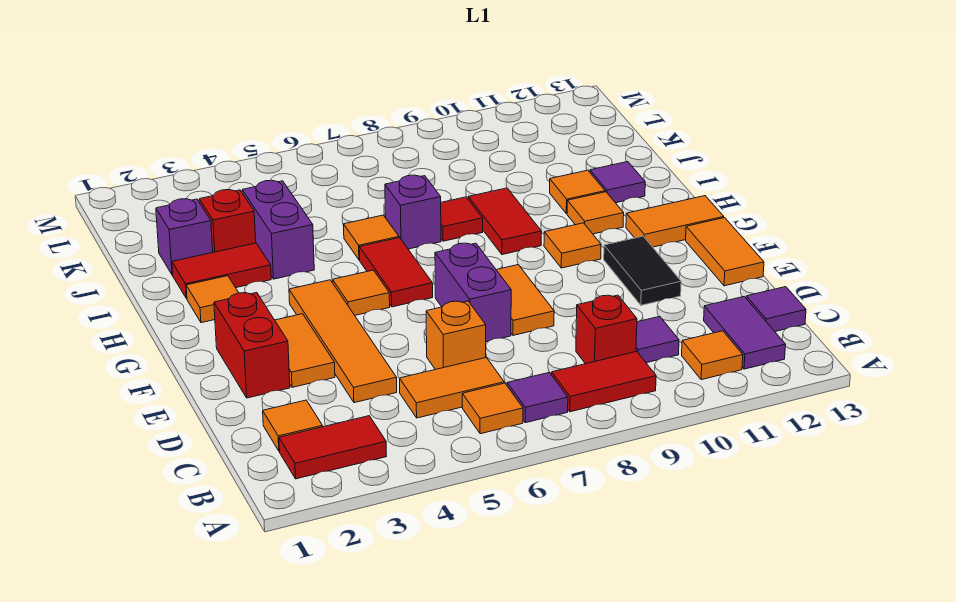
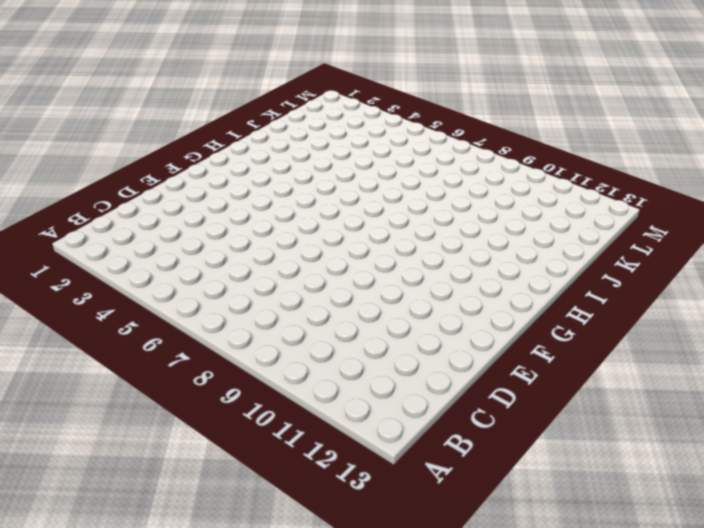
none -> red tile B2:B3 level 1
none -> orange tile B6 level 1
none -> purple tile B7 level 1
none -> red tile B8:B9 level 1

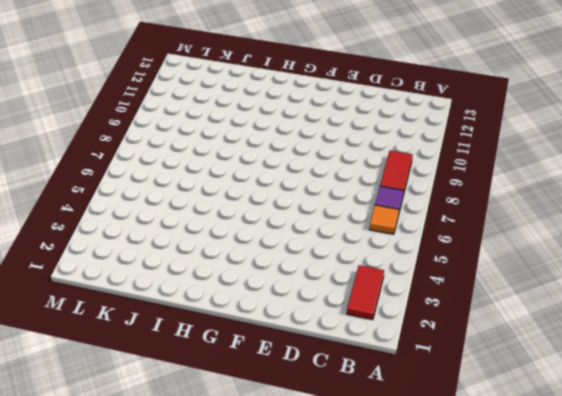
none -> orange tile B11 level 1
none -> purple tile B12:C12 level 1
none -> orange tile C2 level 1
none -> orange tile C5:C6 level 1

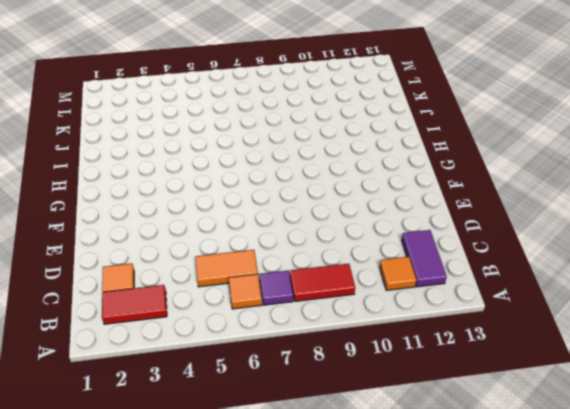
none -> red brick C9 level 1
none -> purple tile C10 level 1
none -> purple tile C13 level 1
none -> orange tile D4:G4 level 1

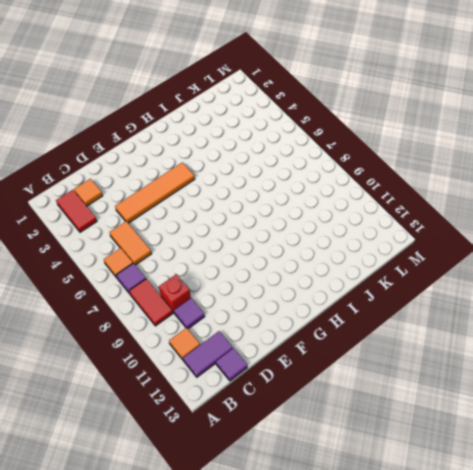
none -> orange brick D6 level 1
none -> red brick E2:F2 level 1
none -> orange tile E3:F3 level 1
none -> purple brick E7:F7 level 1

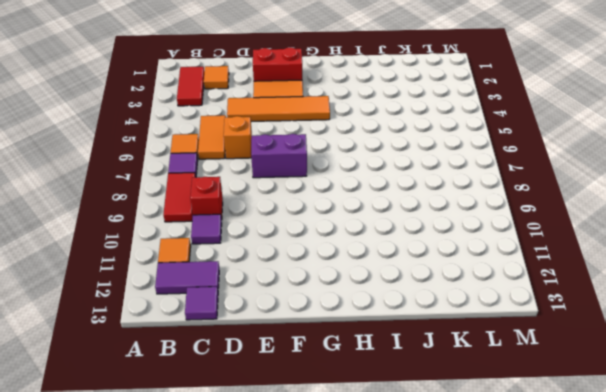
none -> orange tile E8:F8 level 1
none -> black tile E11:F11 level 1
none -> orange tile E13:F13 level 1
none -> orange tile G5 level 1

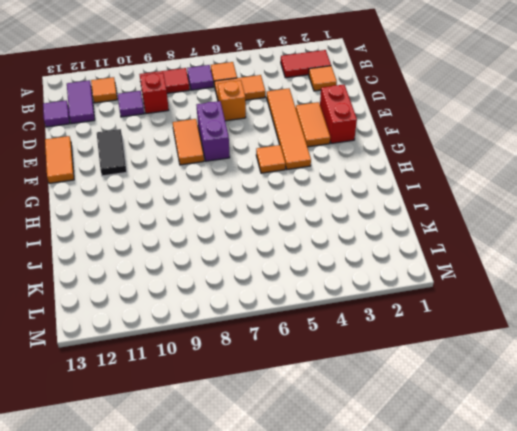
none -> red tile G6:H6 level 1
none -> orange tile G10 level 1
none -> orange tile G12:G13 level 1
none -> orange tile H2 level 1

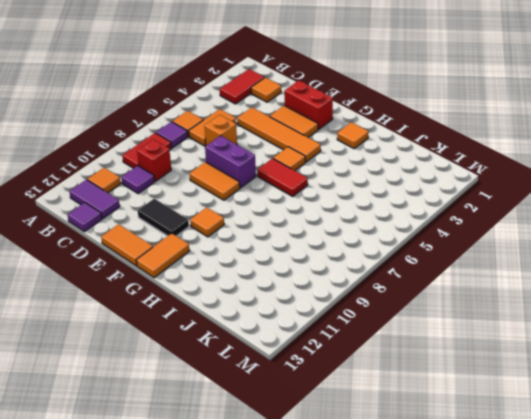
none -> red tile H9:I9 level 1
none -> orange tile H11 level 1
none -> red tile I2:I3 level 1
none -> purple brick I4:J4 level 1

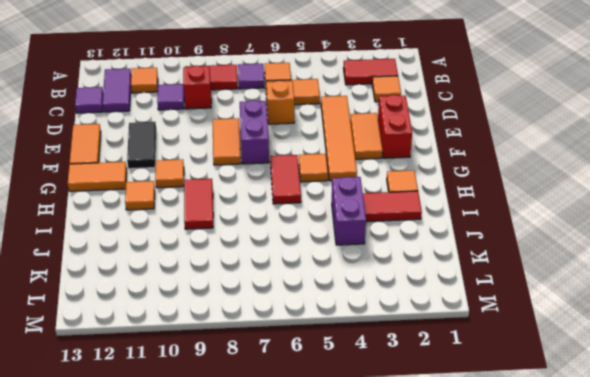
none -> orange tile I6 level 1
none -> purple brick I7 level 1
none -> red tile I8 level 1
none -> orange tile I11 level 1

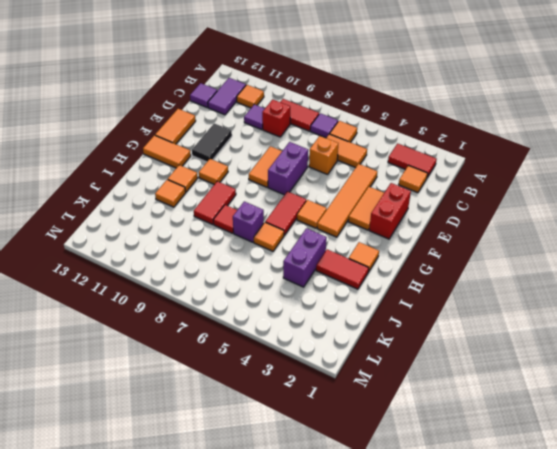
none -> purple tile I12 level 1
none -> purple brick J2 level 1
none -> red brick J3 level 1

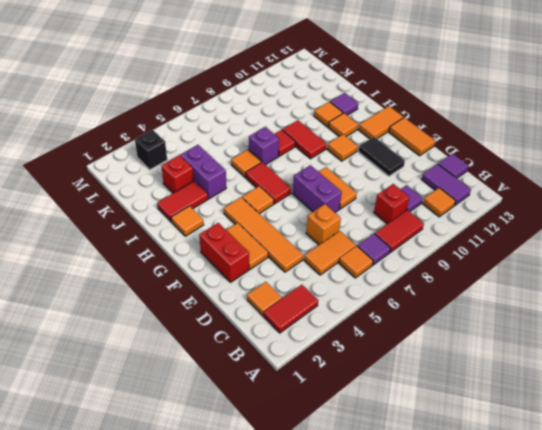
black brick L3 level 1 -> none
none -> purple brick J2 level 1

